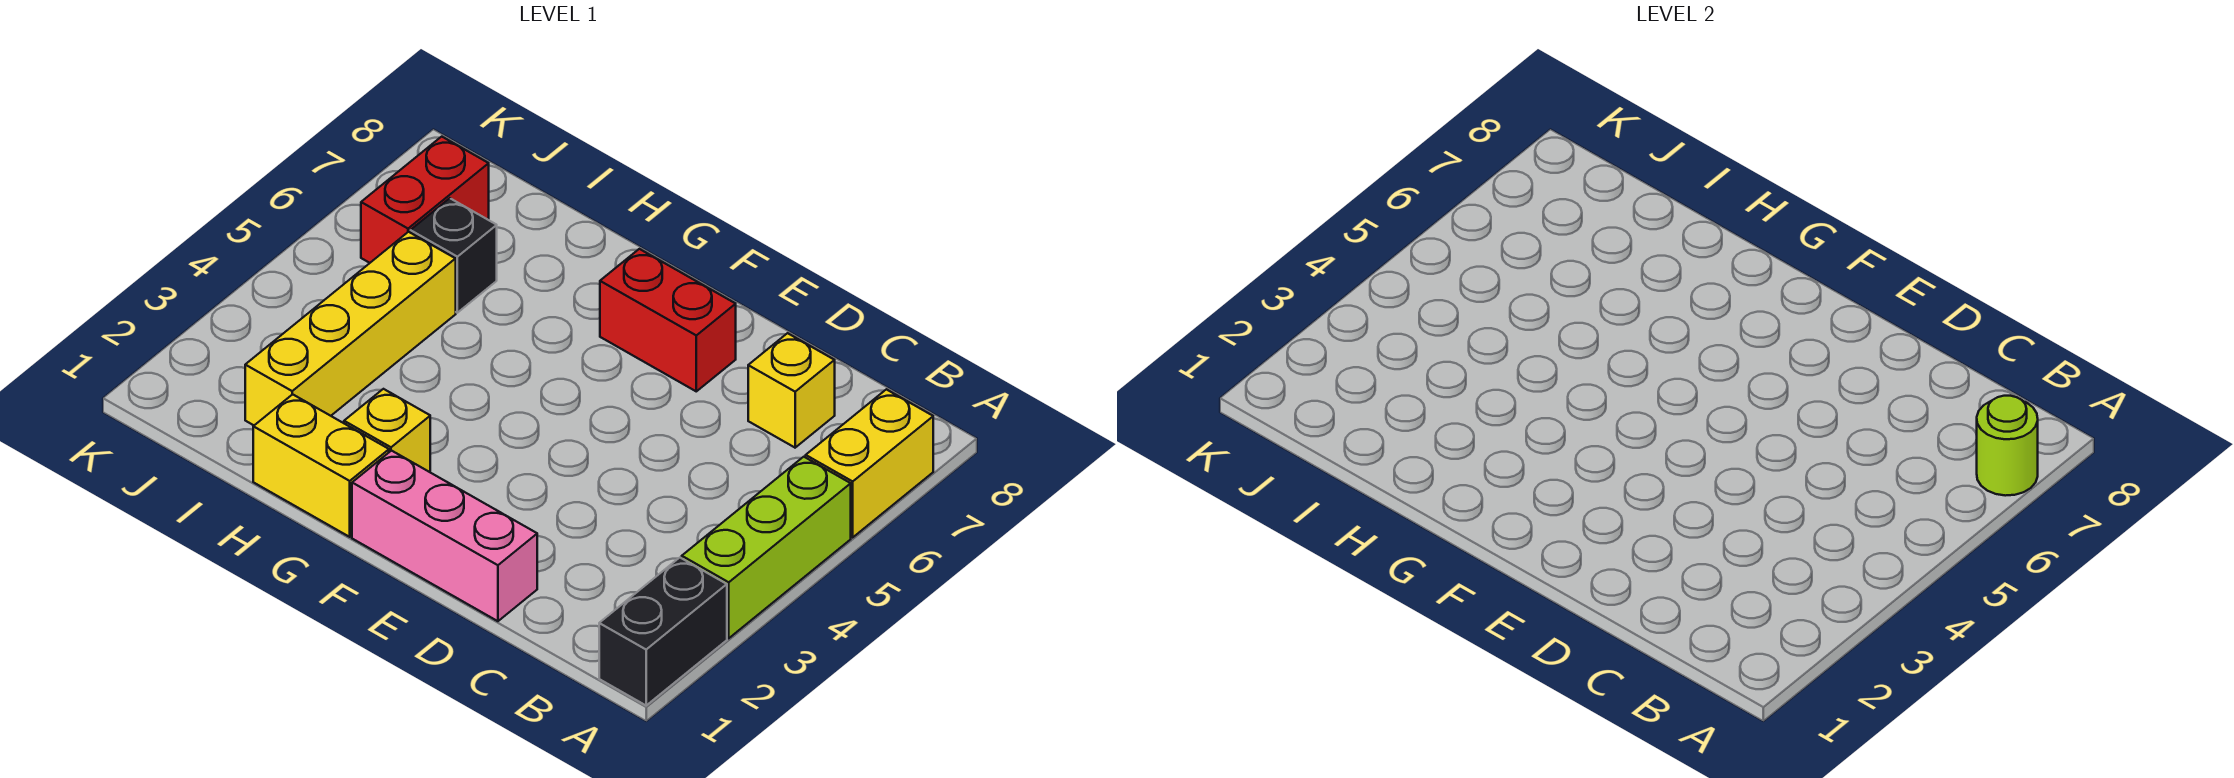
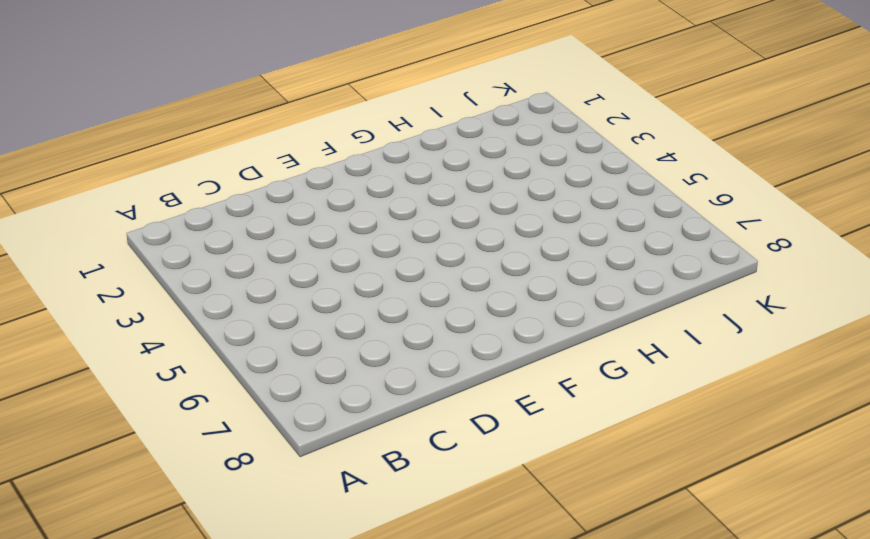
none -> black brick A1:A2 level 1
none -> lime brick A3:A5 level 1
none -> yellow brick A6:A7 level 1

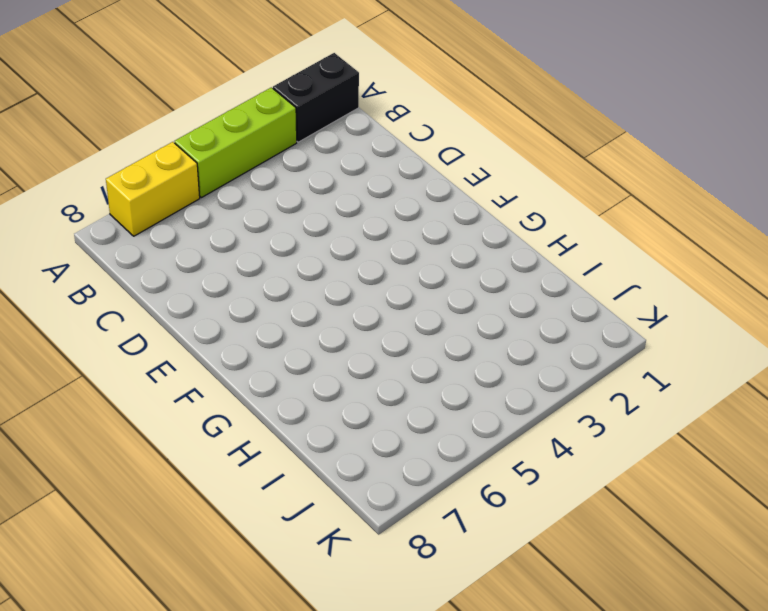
none -> yellow brick C7 level 1
none -> pink brick D1:F1 level 1
none -> red brick E7:F7 level 1

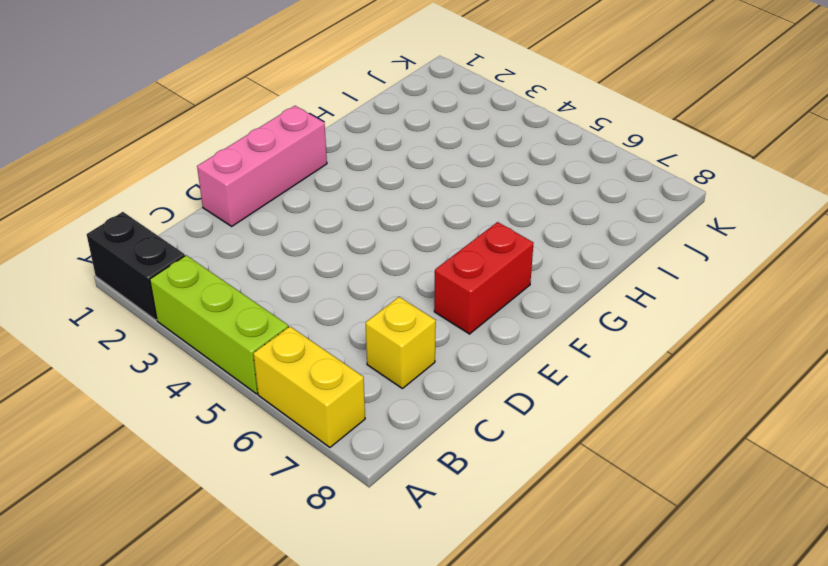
none -> yellow brick G1:H1 level 1
none -> yellow brick G2 level 1
none -> yellow brick I2:I5 level 1

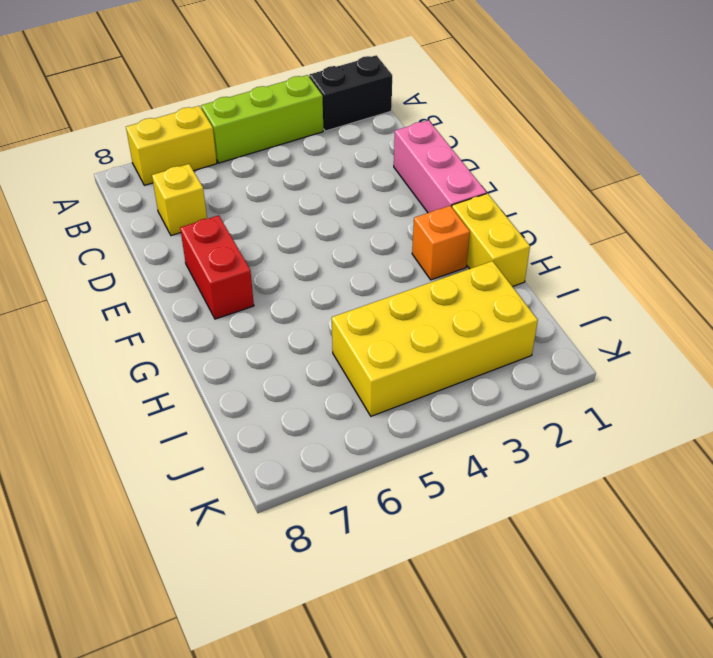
orange brick G2 level 1 -> yellow brick G2 level 1
yellow brick I2:J5 level 1 -> yellow brick I2:I5 level 1
none -> black brick I6 level 1
none -> red brick J6:J7 level 1
none -> lime round brick A7 level 2

